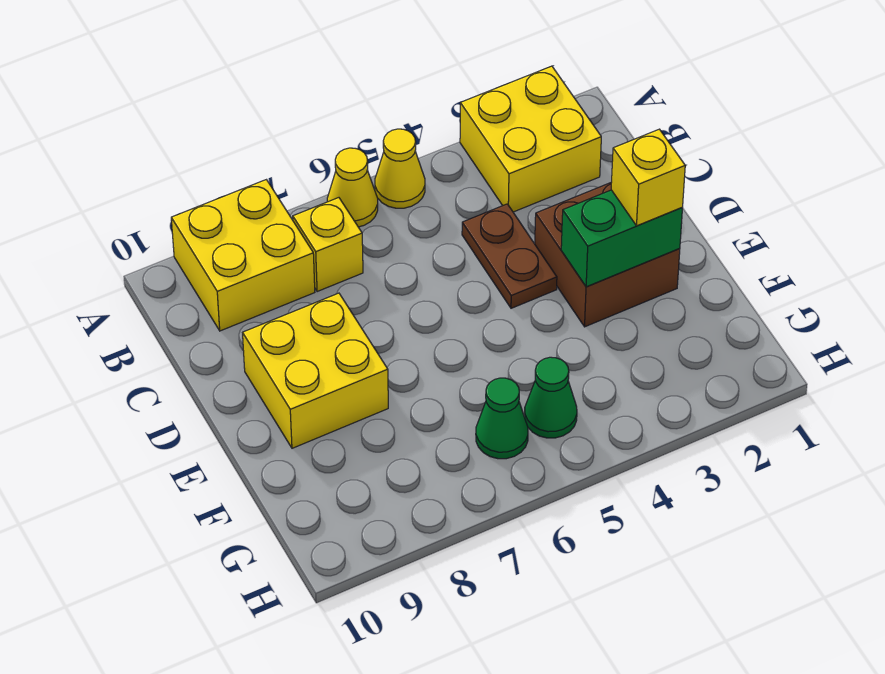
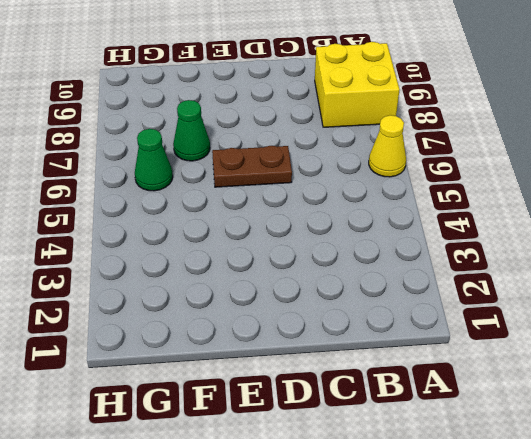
brown plate D6:E6 level 1 -> brown plate C4:D4 level 1
green cone F7 level 1 -> green cone G5 level 1
none -> yellow brick A2:B3 level 1
none -> yellow cone A5 level 1
none -> yellow brick B7 level 1

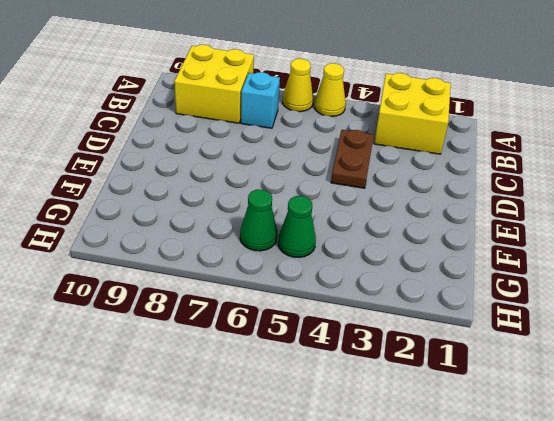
cyan brick B7 level 1 -> yellow brick B7 level 1
none -> brown brick D2:E3 level 1
none -> yellow brick D8:E9 level 1
none -> green brick E2:E3 level 2

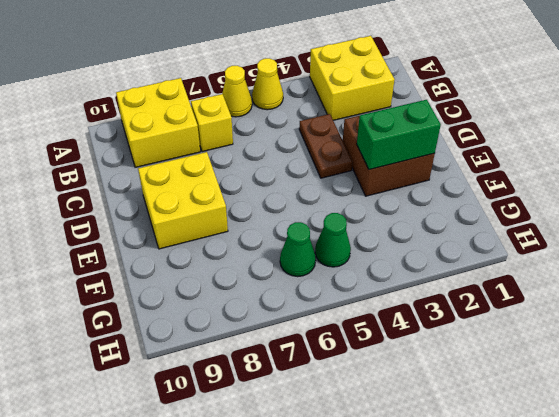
none -> yellow brick E2 level 3

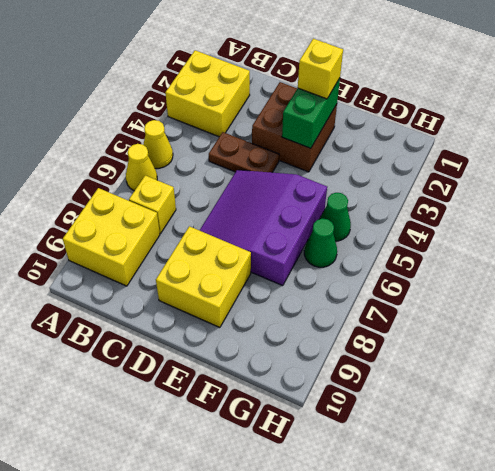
purple slope D5:F7 level 1 top F -> none

